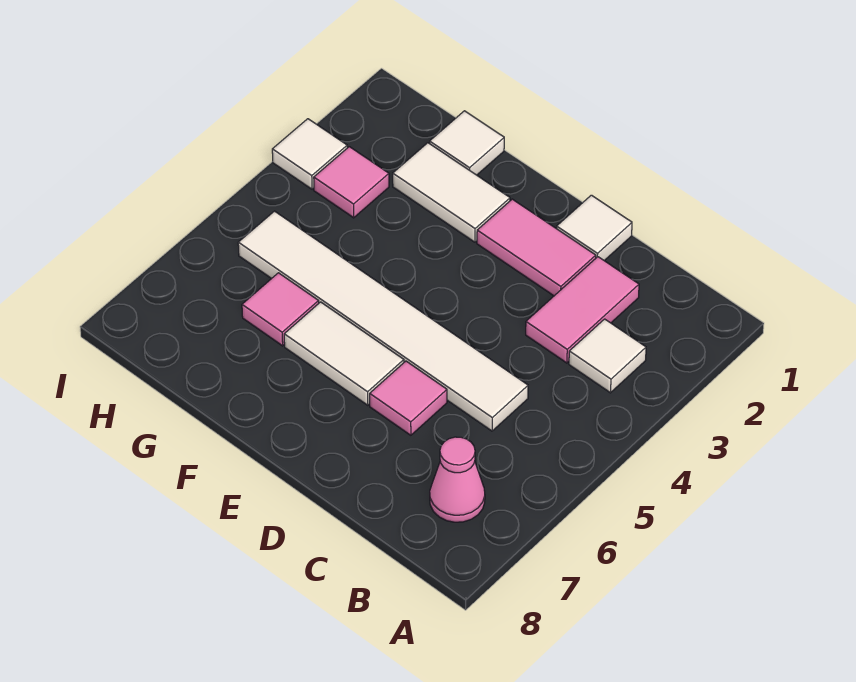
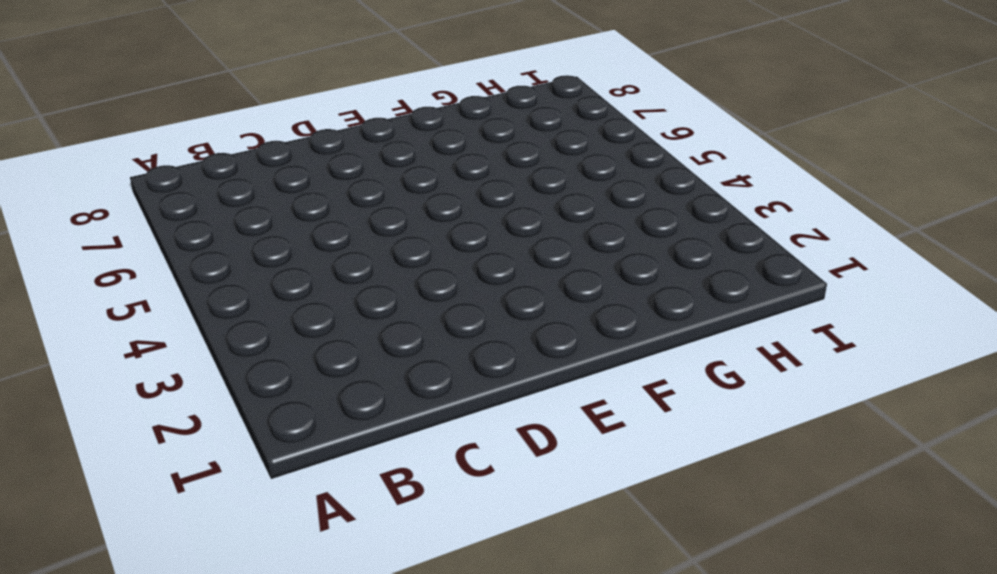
none -> white tile B3 level 1
none -> pink cone B7 level 1
none -> pink tile C2:C3 level 1

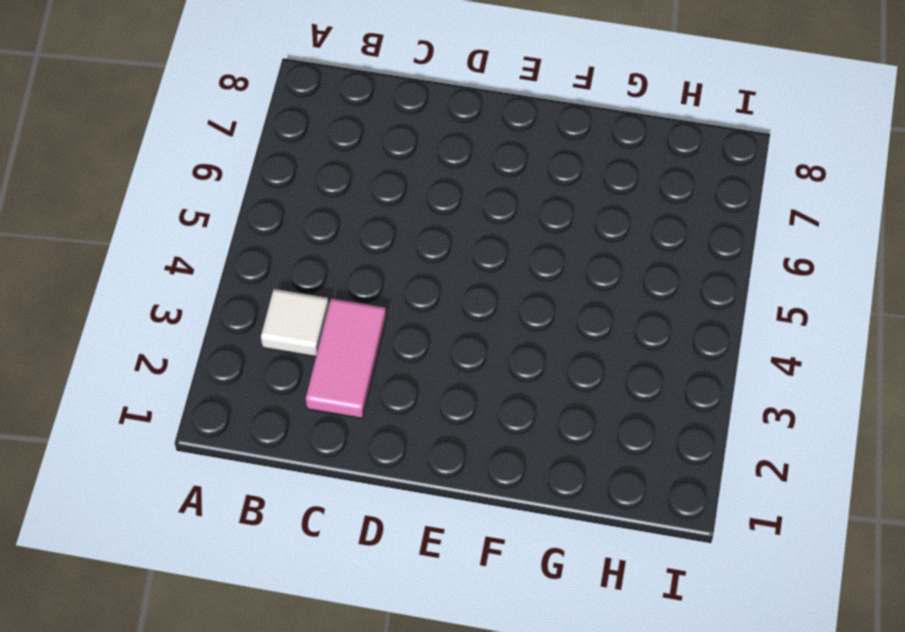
none -> pink cone B7 level 1
none -> white tile C5:H5 level 1
none -> white tile D1 level 1

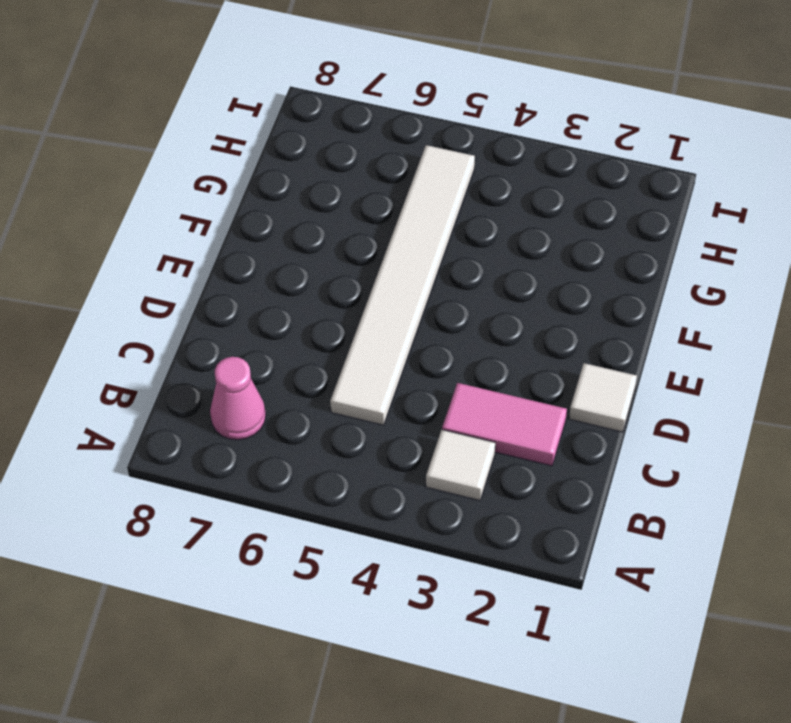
none -> pink tile D2:E2 level 1
none -> pink tile D6 level 1
none -> white tile E6:F6 level 1

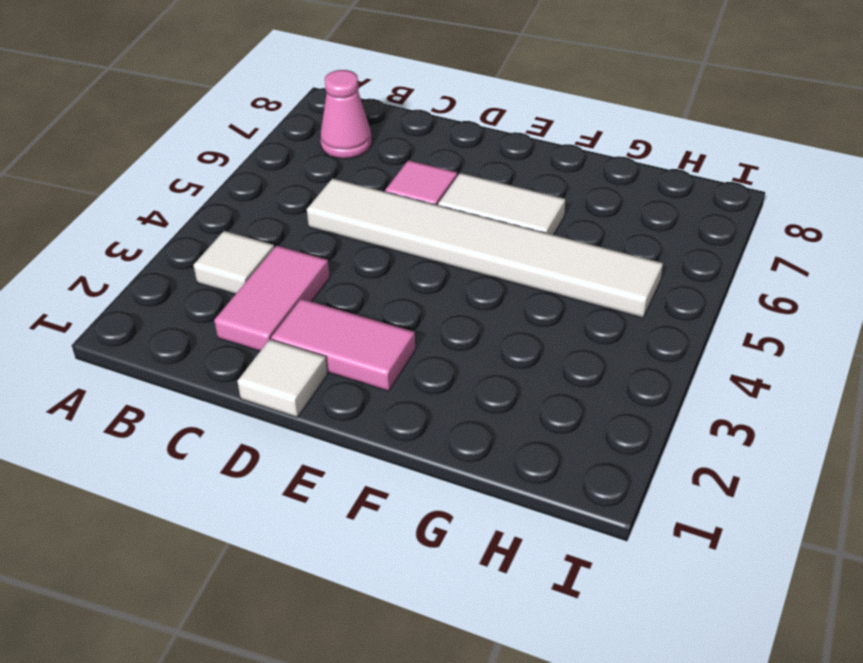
none -> white tile F2:G2 level 1
none -> white tile G1 level 1
none -> pink tile G6 level 1

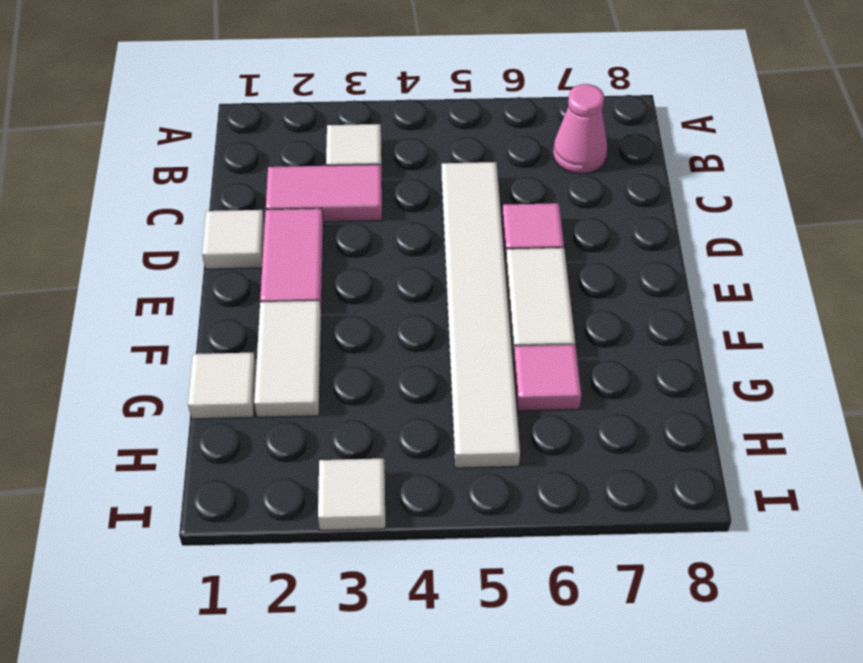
none -> pink tile H3 level 1

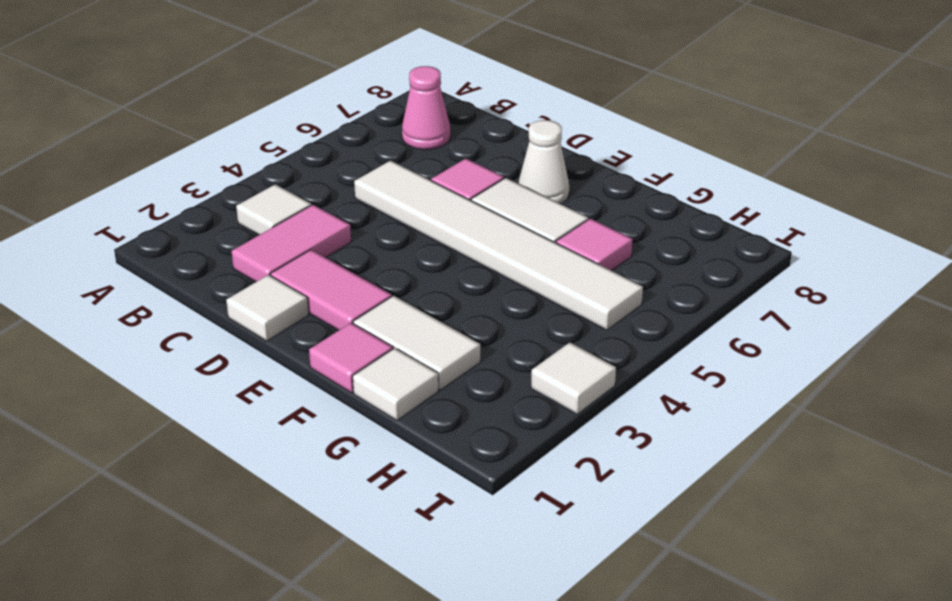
white cone E7 level 1 -> none
pink tile F1 level 1 -> pink tile H3 level 1

